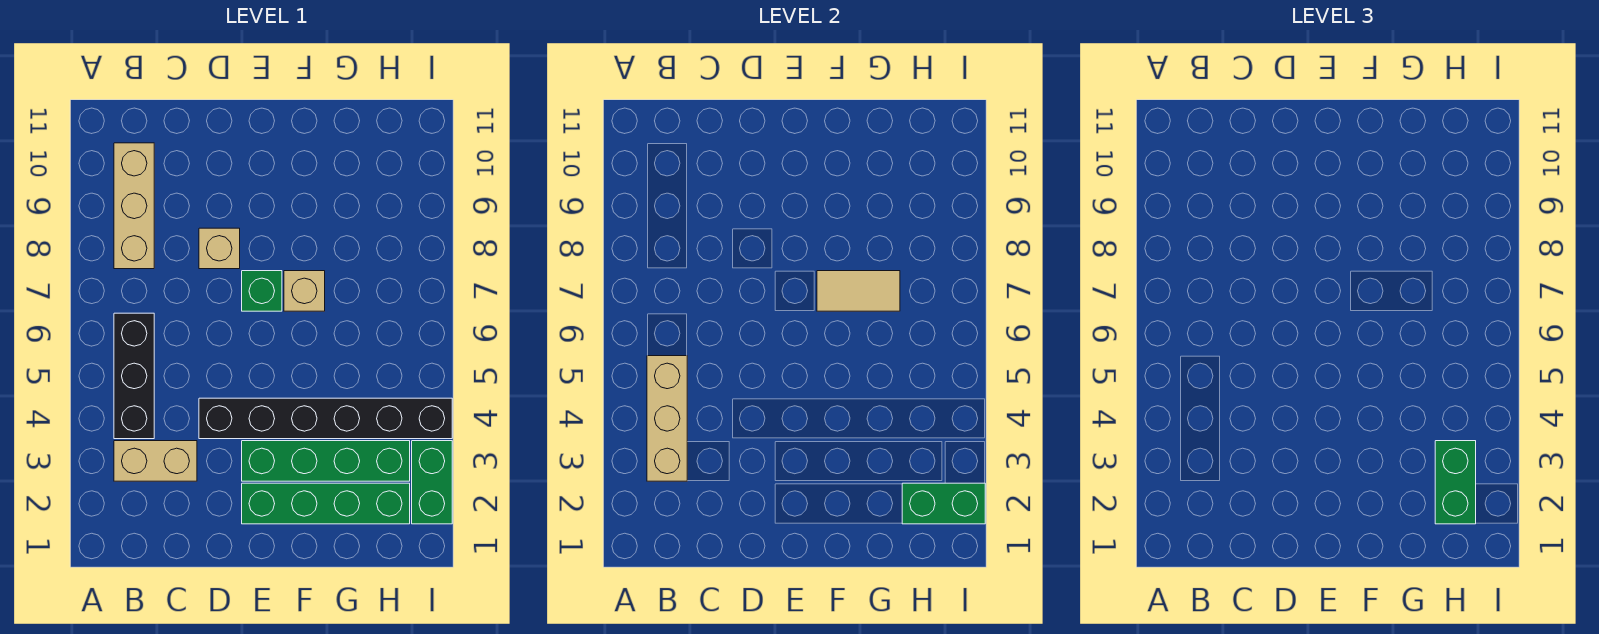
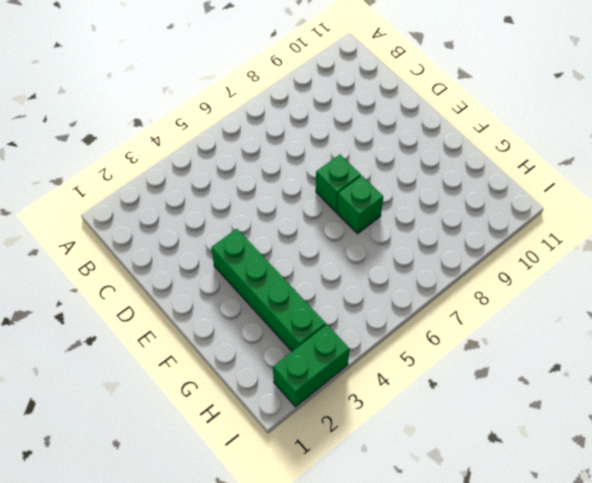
green brick F7 level 1 -> tan brick F7 level 1
none -> tan brick B3:C3 level 1
none -> black brick B4:B6 level 1
none -> tan brick B8:B10 level 1

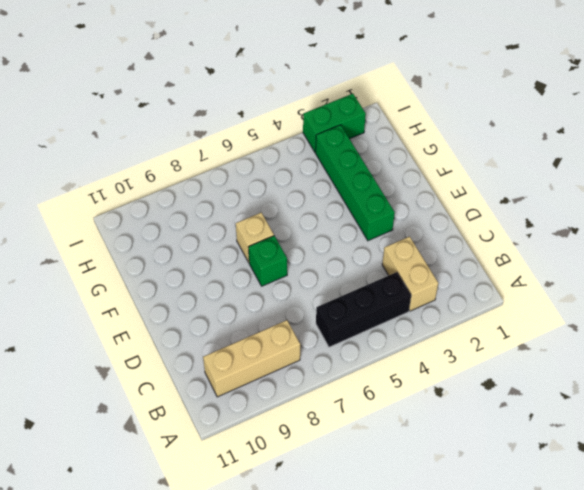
none -> black brick D4:I4 level 1
none -> tan brick D8 level 1
none -> green brick E2:H2 level 1

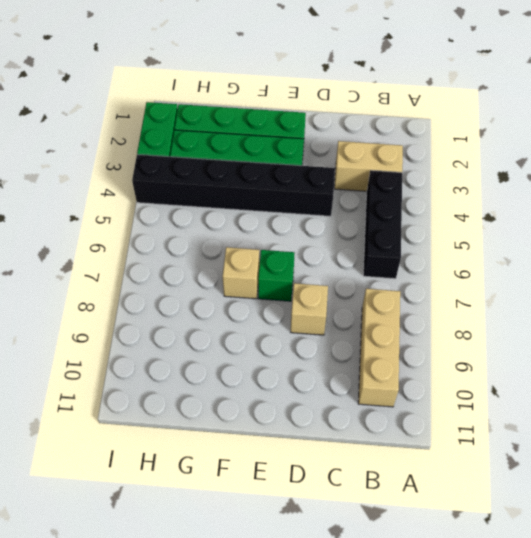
none -> tan brick B3:B5 level 2
none -> tan tile F7:G7 level 2
none -> green brick H2:I2 level 2

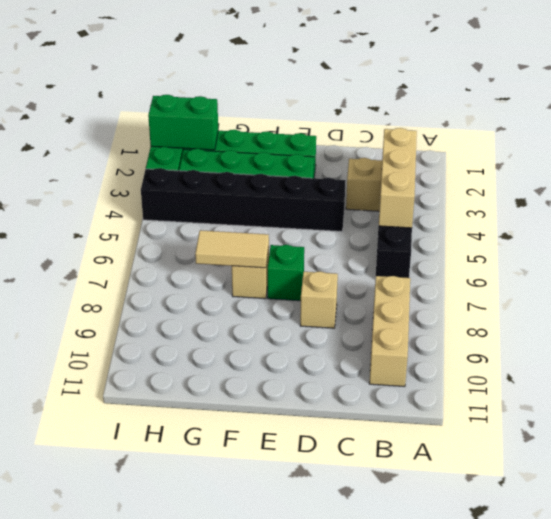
none -> green brick H2:H3 level 3

